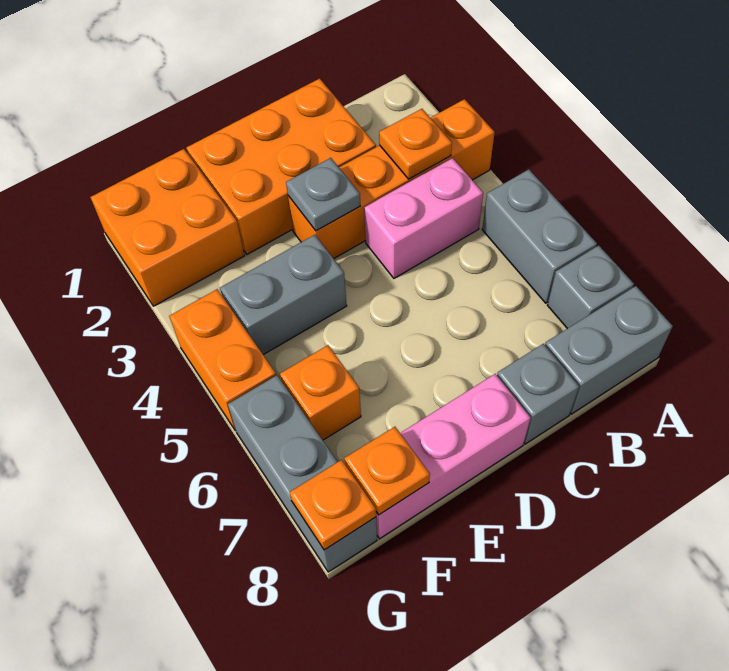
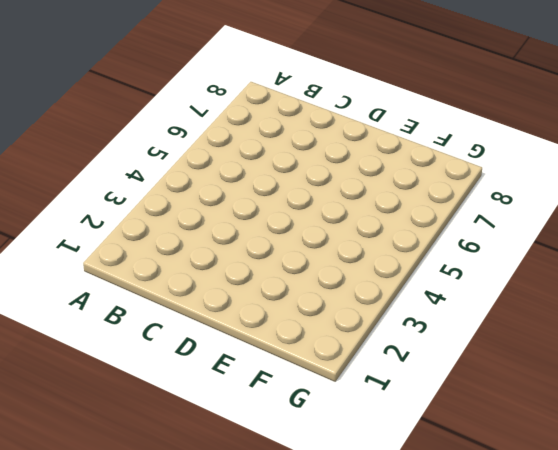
none -> orange brick A3:D3 level 1
none -> grey brick A5:A6 level 1
none -> grey brick A7 level 1

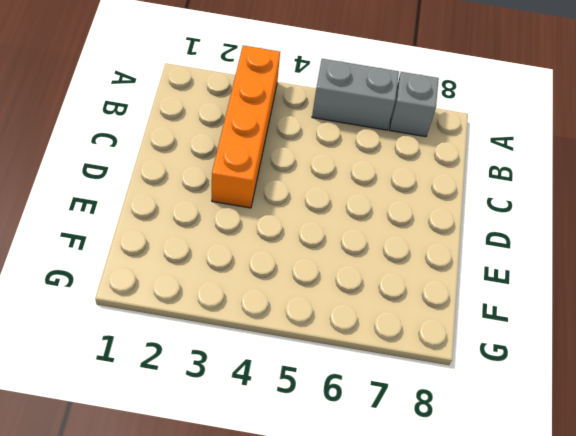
none -> grey brick A8:B8 level 1
none -> pink brick B4:C4 level 1
none -> orange brick C1:E2 level 1

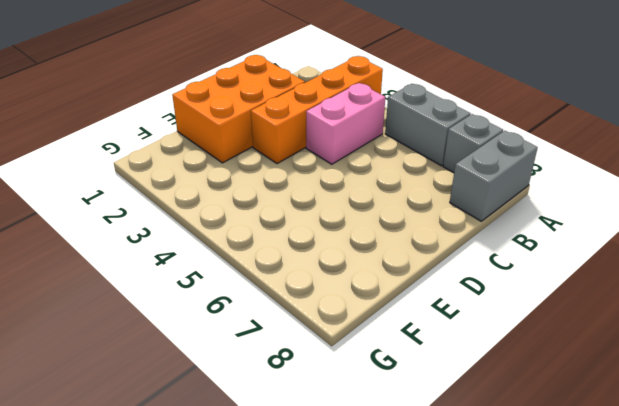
none -> grey brick C8 level 1
none -> pink brick D8:F8 level 1
none -> grey brick E4:F4 level 1

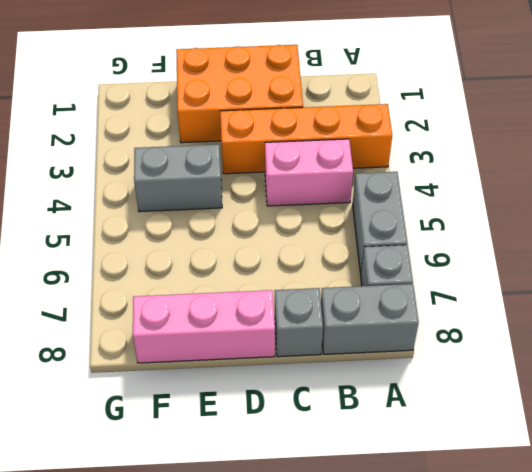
none -> orange brick F1:G2 level 1
none -> orange brick F6 level 1
none -> orange brick G4:G5 level 1

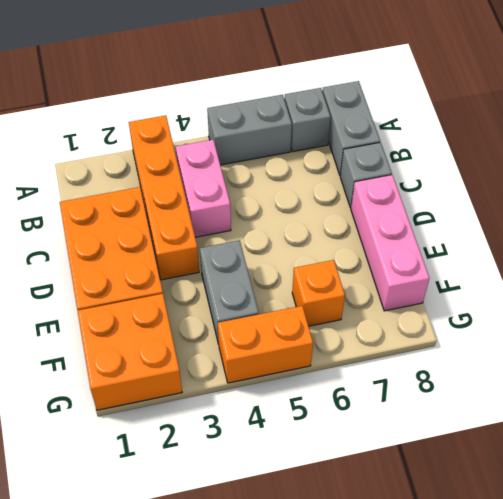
none -> grey brick G6:G8 level 1
none -> orange plate B3 level 2
none -> grey plate D3 level 2

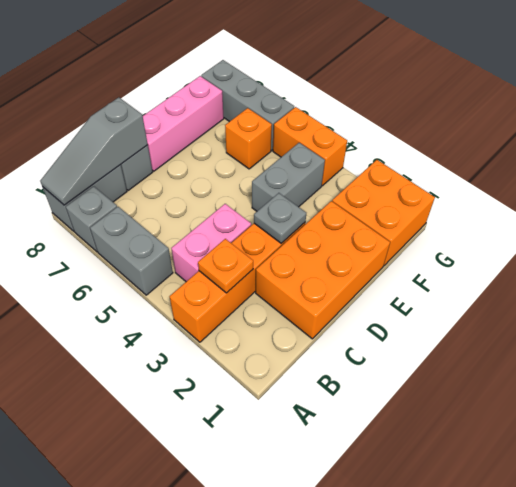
grey slope A8:C8 level 2 top C -> none
none -> orange plate F8 level 2
none -> orange plate G8 level 2

